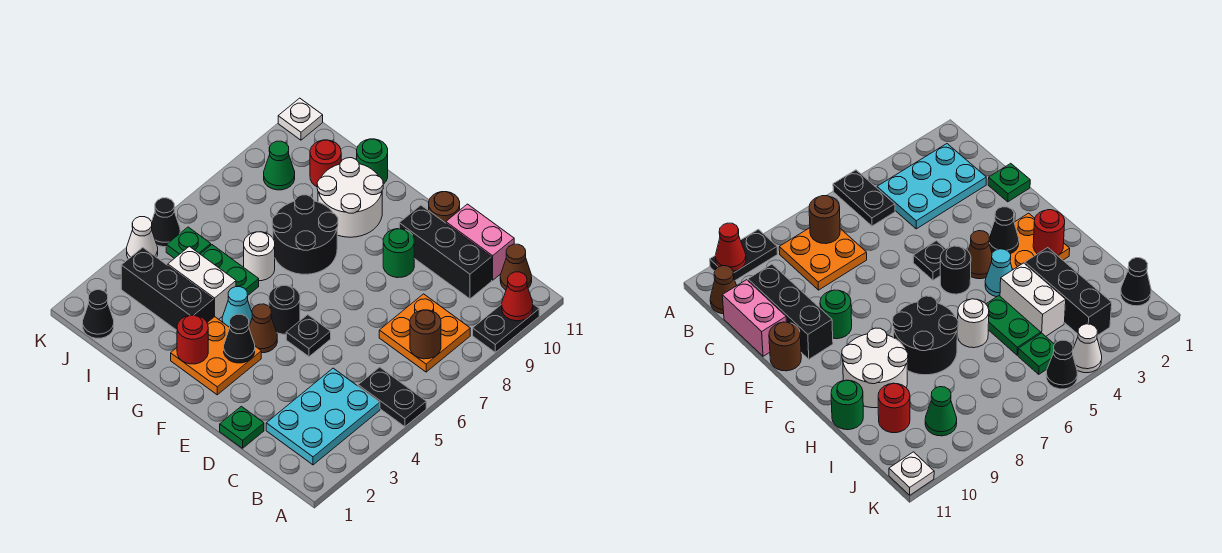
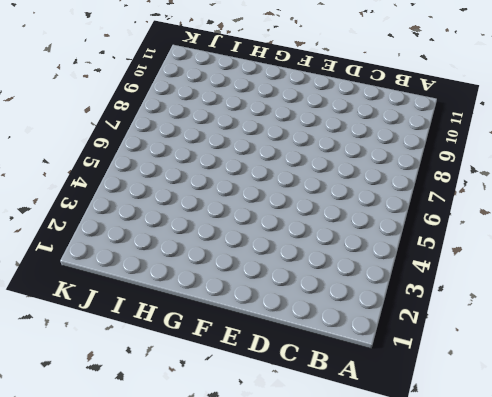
none -> black plate A5:B5 level 1
none -> black plate A9:A10 level 1
none -> cyan plate B2:C4 level 1
none -> orange plate B7:C8 level 1

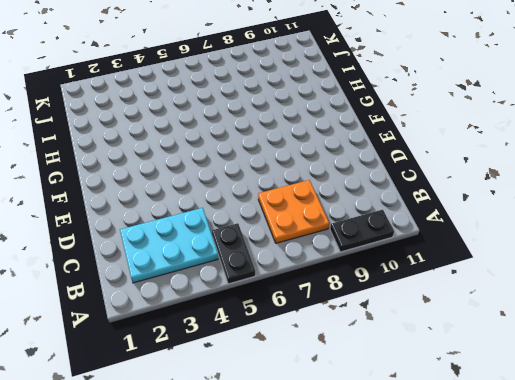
none -> brown cone B11 level 1
none -> black brick C10:E10 level 1
none -> pink brick C11:D11 level 1
none -> green plate D1 level 1

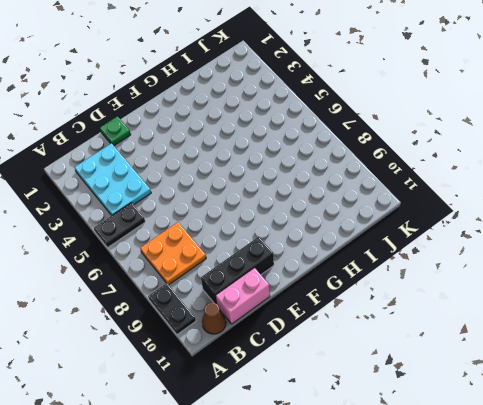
none -> black plate E5 level 1
none -> green round brick E9 level 1
none -> brown round brick E11 level 1
none -> orange plate F2:G3 level 1

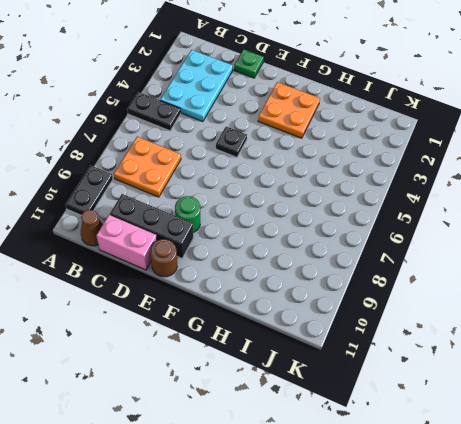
none -> brown cone F4 level 1
none -> black round brick F5 level 1
none -> cyan cone G4 level 1
none -> black round brick G7:H8 level 1

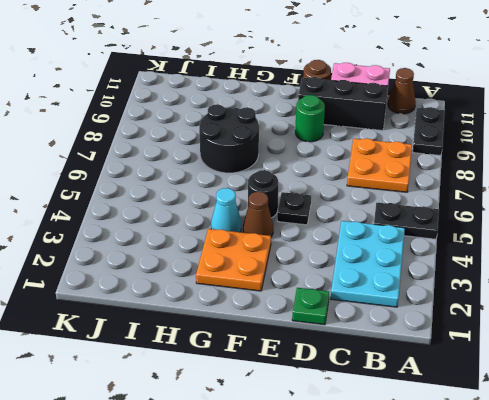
none -> white round brick G9:H10 level 1
none -> black brick H3:J3 level 1
none -> white brick H4:I4 level 1
none -> green plate H5:I5 level 1

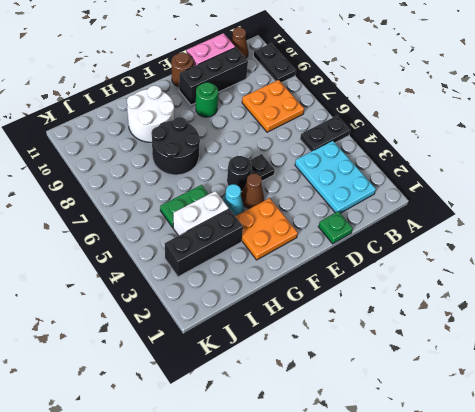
none -> white round brick H6 level 1
none -> green round brick H11 level 1
none -> red round brick I10 level 1
none -> black cone J1 level 1

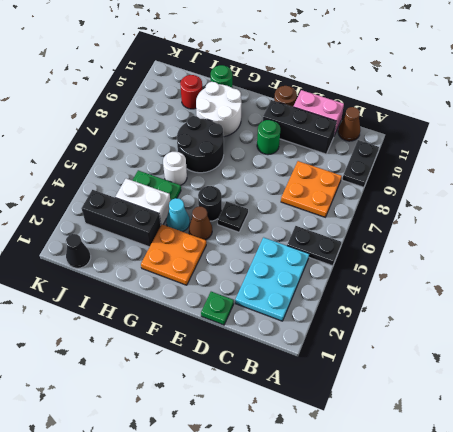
none -> green plate J5 level 1
none -> green cone J9 level 1
none -> white cone K4 level 1
none -> black cone K5 level 1

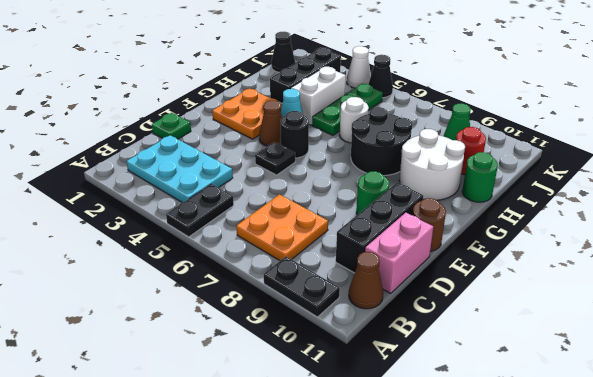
none -> white plate K11 level 1
none -> red cone A10 level 2
none -> brown round brick B7 level 2
none -> black cone F3 level 2

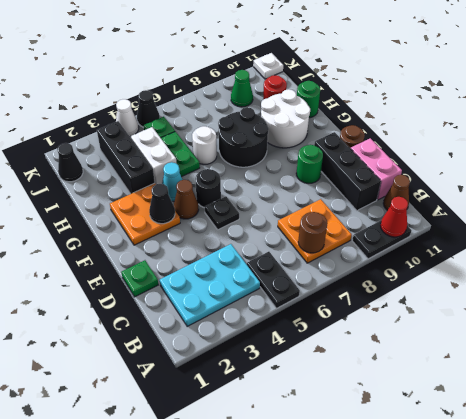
none -> red round brick G2 level 2

